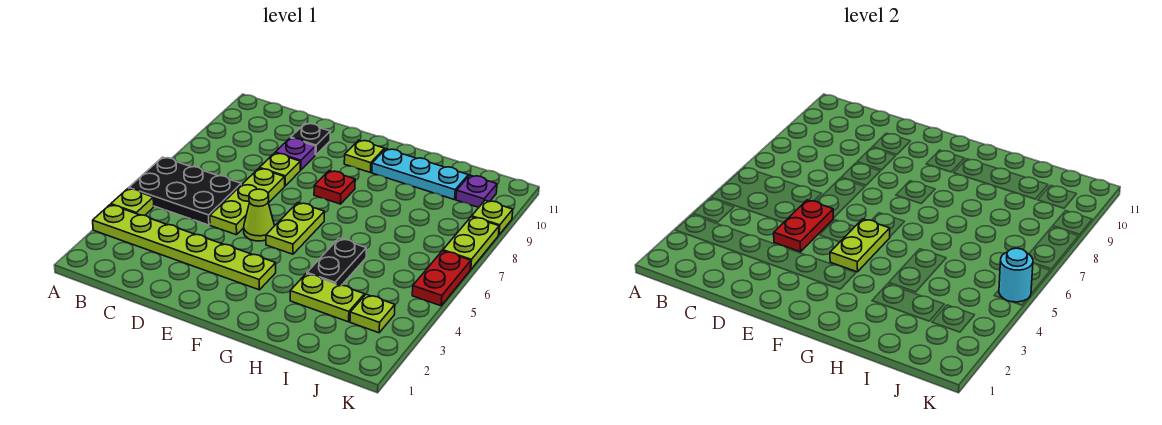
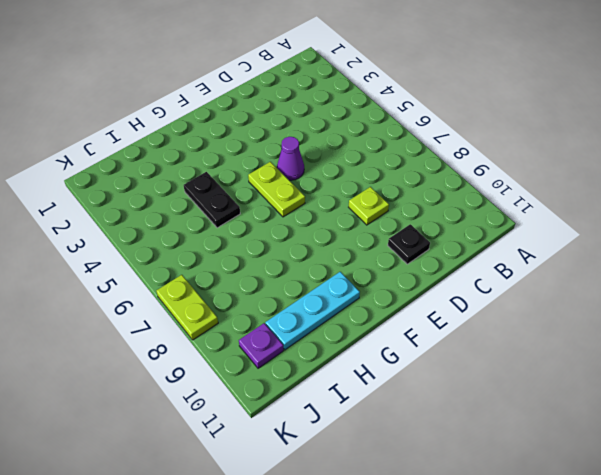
purple cone E5 level 1 -> lime cone E5 level 1
none -> lime plate A3:F3 level 1
none -> lime plate A4 level 1
none -> black plate A5:C6 level 1

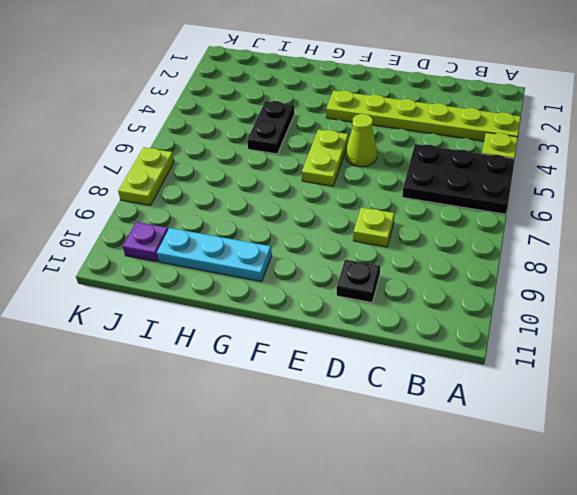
none -> lime plate D5:D7 level 1
none -> purple plate D9 level 1
none -> red plate F8 level 1

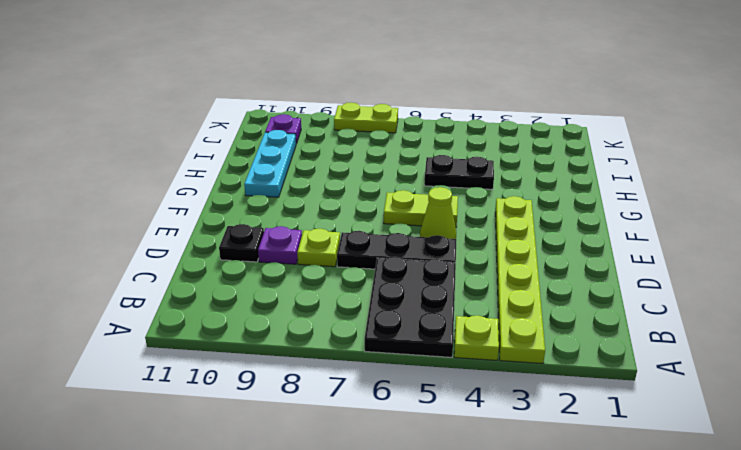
black plate D5:D7 level 1 -> lime plate D5:D7 level 1
none -> red plate F8 level 1
none -> lime plate F10 level 1
none -> lime plate H3:I3 level 1

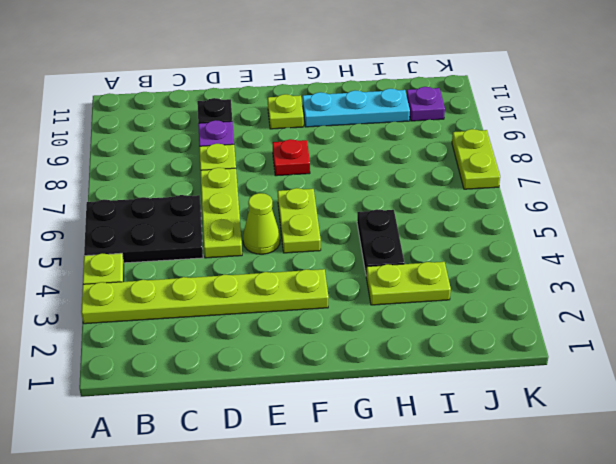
none -> lime plate J3 level 1
none -> red plate K5:K6 level 1
none -> lime plate K9 level 1

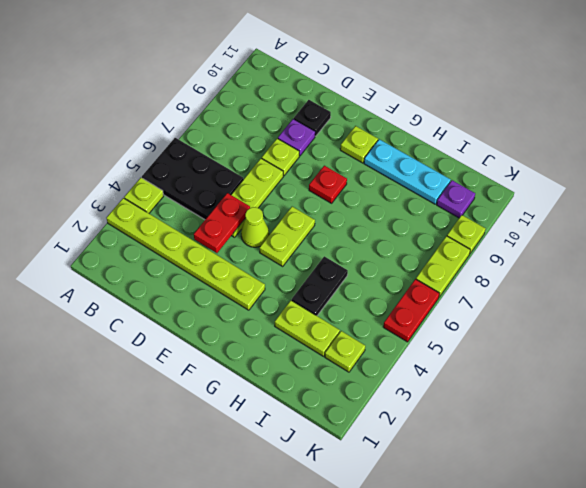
none -> lime plate F4:F5 level 2
none -> cyan round brick K5 level 2

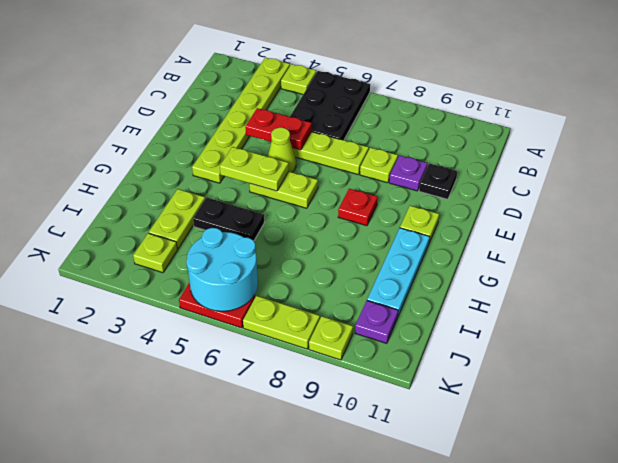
cyan round brick J5:K6 level 2 -> cyan round brick K5 level 2

